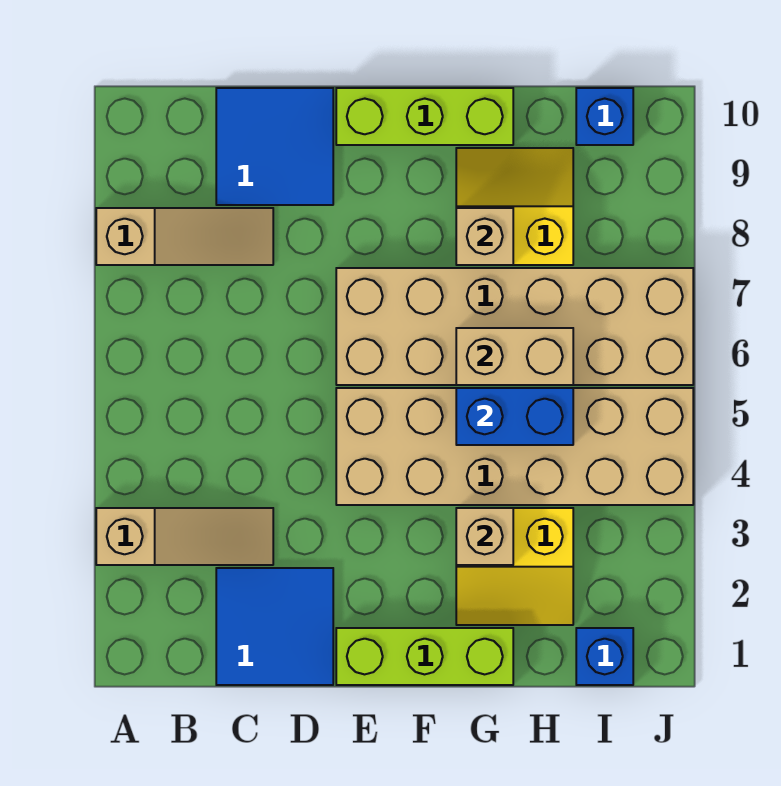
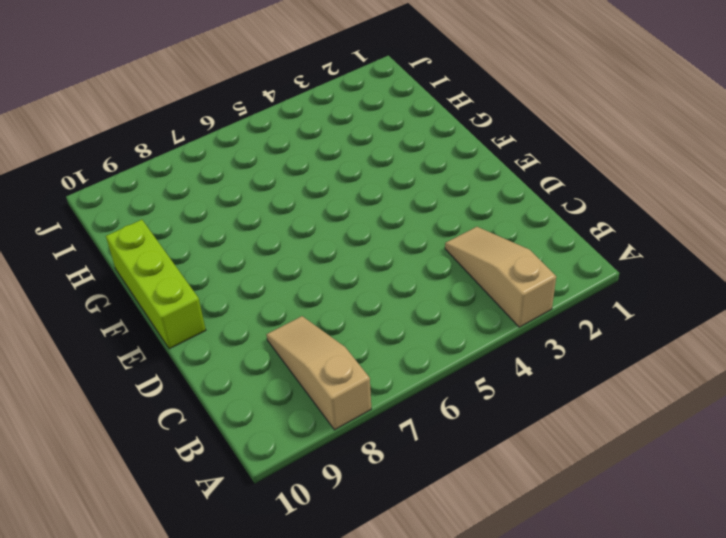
none -> blue tile C1:D2 level 1
none -> blue tile C9:D10 level 1
none -> lime brick E1:G1 level 1

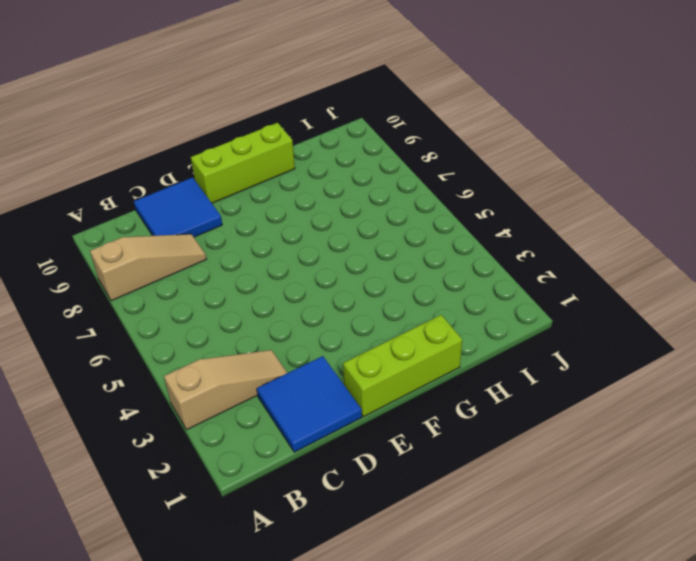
none -> tan brick E4:J5 level 1
none -> tan brick E6:J7 level 1
none -> yellow slope G2:H3 level 1 top 3

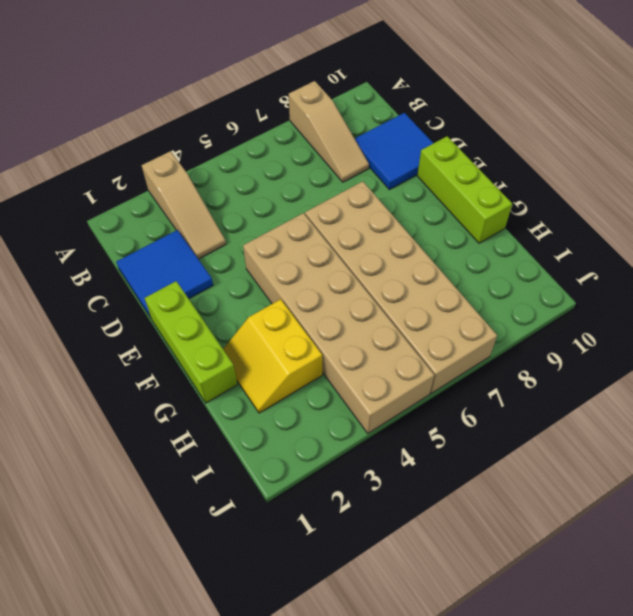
none -> yellow slope G8:H9 level 1 top 8
none -> blue brick I1 level 1
none -> blue brick I10 level 1

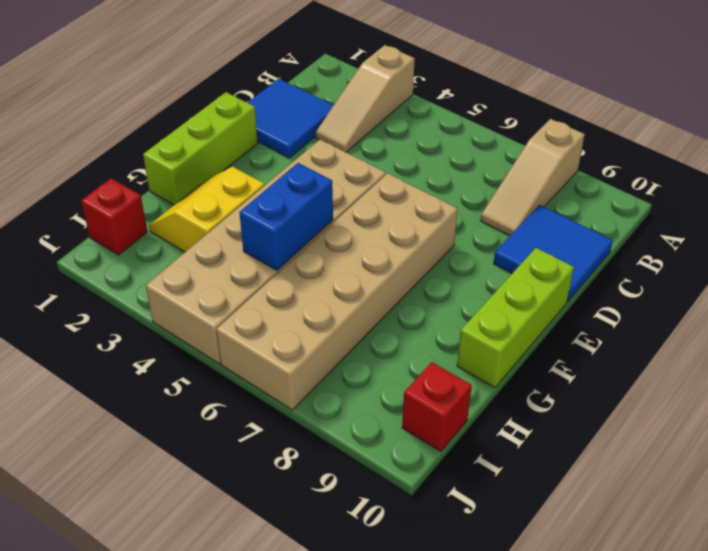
red brick I1 level 1 -> blue brick I1 level 1
red brick I10 level 1 -> blue brick I10 level 1
none -> yellow slope G8:H9 level 1 top 8
none -> tan brick G3 level 2
none -> tan brick G6:H6 level 2

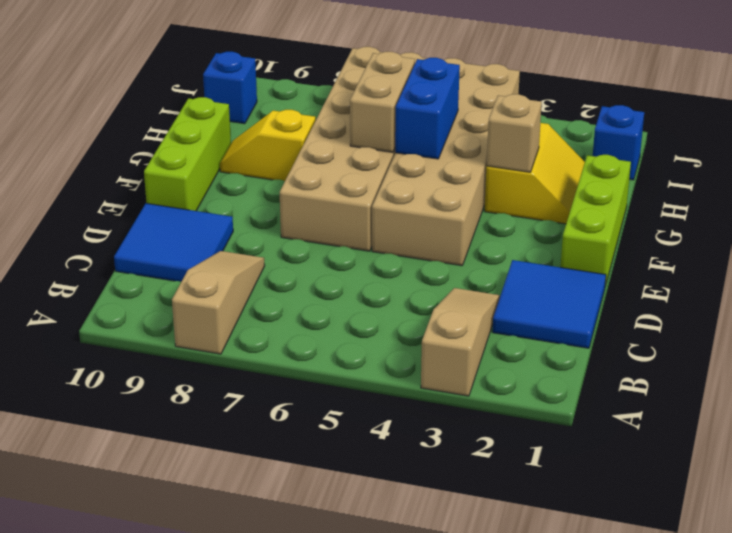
yellow slope G8:G9 level 1 top 8 -> yellow slope G8:H9 level 1 top 8
none -> tan brick G8 level 2

